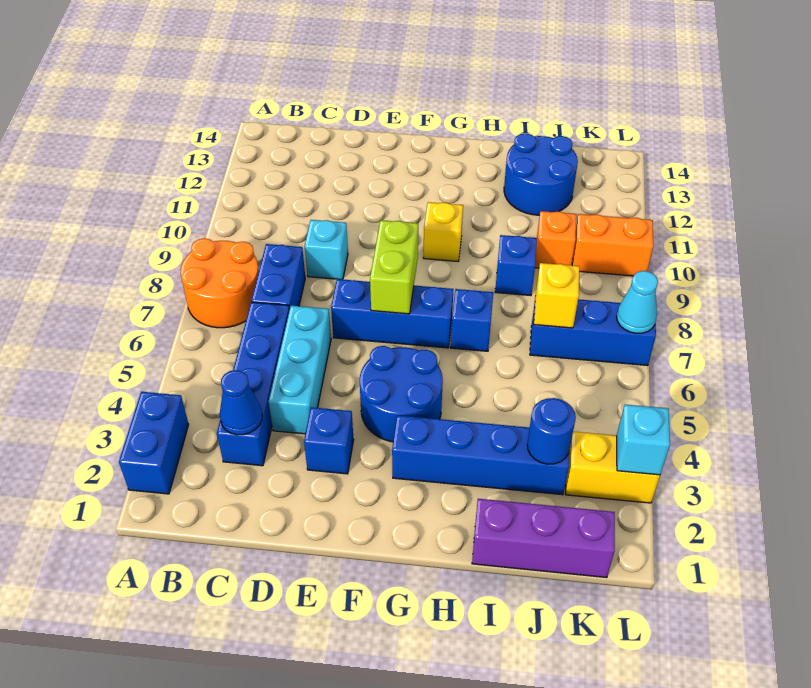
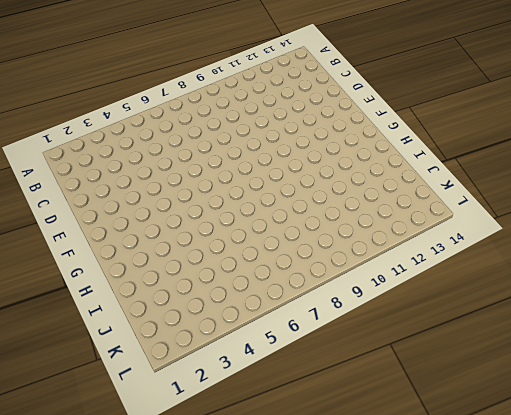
none -> blue brick A2:A3 level 1
none -> orange round brick A7:B8 level 1
none -> blue brick C3:C6 level 1

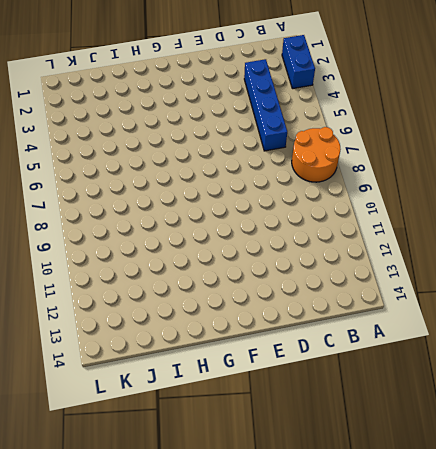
none -> blue brick C7:C8 level 1
none -> cyan brick D4:D6 level 1
none -> cyan brick D9 level 1

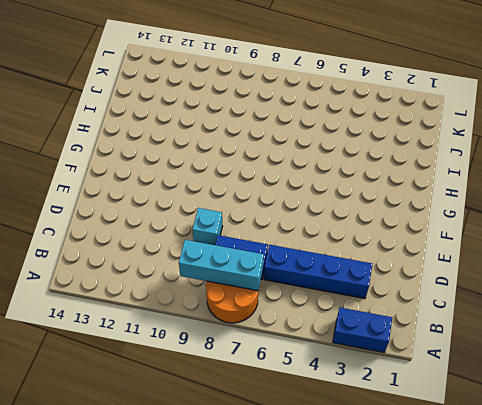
cyan brick B7:B9 level 2 -> cyan brick D4:D6 level 1
none -> blue brick E3 level 1
none -> blue brick E7:G7 level 1
none -> blue round brick F4:G5 level 1

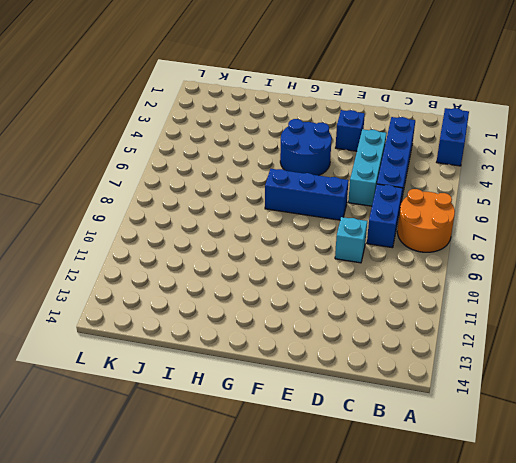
none -> blue brick G3:J3 level 1
none -> yellow brick G10 level 1
none -> blue brick H7 level 1

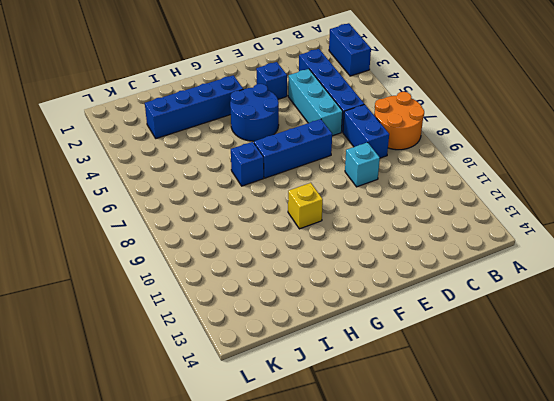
none -> purple brick I1:K1 level 1
none -> blue brick I9 level 1
none -> blue round brick I12:J13 level 1

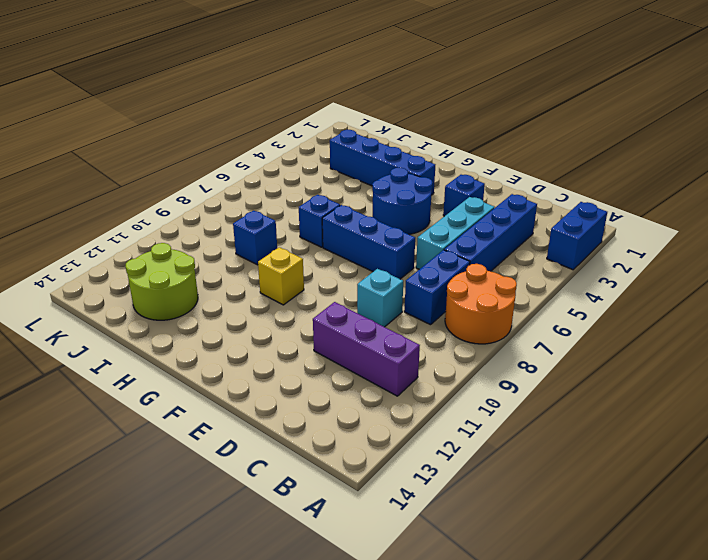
purple brick B11:D11 level 1 -> purple brick I1:K1 level 1
lime round brick I12:J13 level 1 -> blue round brick I12:J13 level 1
none -> blue brick J7:L7 level 1
none -> orange brick J10 level 1
none -> yellow brick K3:L3 level 1

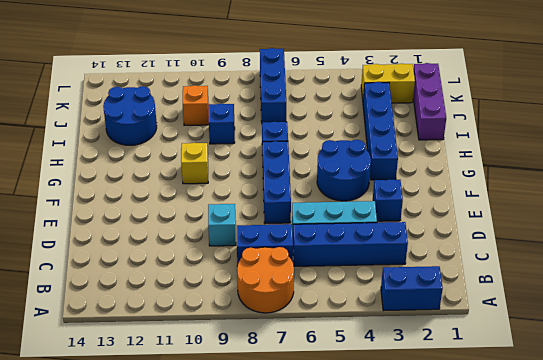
yellow brick K2:K3 level 1 -> yellow brick K3:L3 level 1
none -> orange brick K10:L10 level 1
none -> blue cone C3 level 2
none -> lime brick F7:F8 level 2

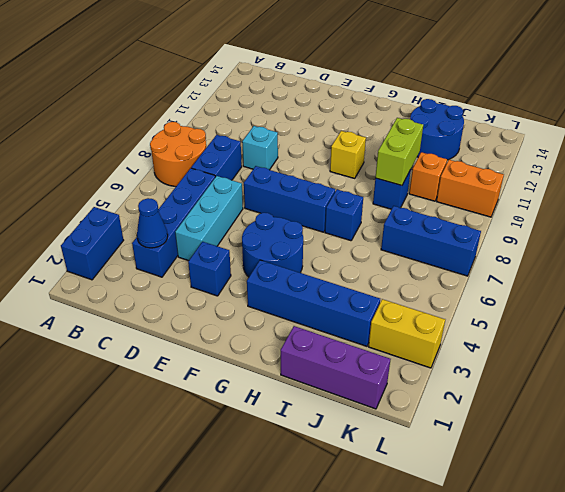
lime brick I9:I10 level 2 -> lime brick F7:F8 level 2
none -> blue round brick J3 level 2
none -> yellow brick J7 level 2
none -> cyan brick L3 level 2

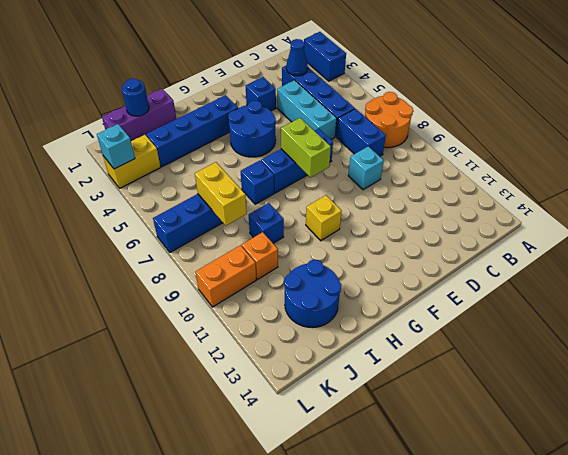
blue round brick J1 level 2 -> blue round brick J3 level 2
yellow brick J7:J8 level 2 -> yellow brick J7 level 2
none -> cyan cone L7 level 2

